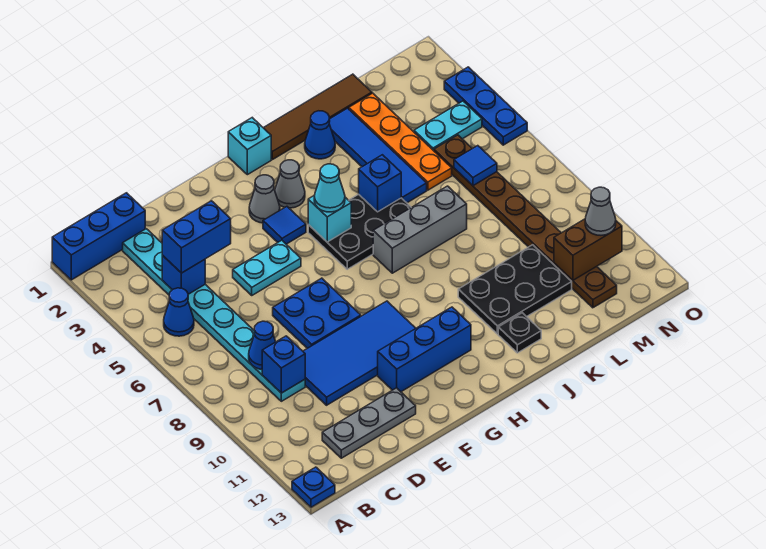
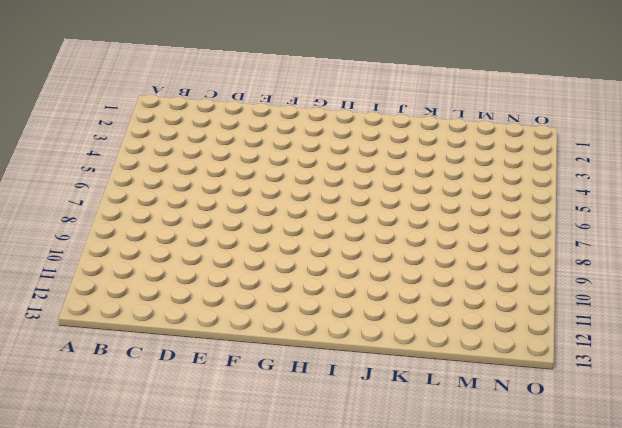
none -> blue brick A1:C1 level 1
none -> blue plate A13 level 1
none -> blue cone B5 level 1
none -> cyan plate C2:C9 level 1

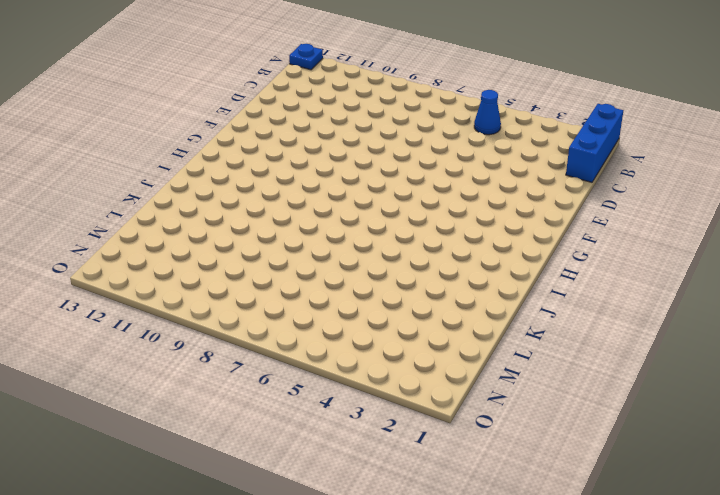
none -> cyan plate C2:C9 level 1
none -> grey plate C12:E12 level 1
none -> blue tile D9:G10 level 1
none -> cyan plate E5:F5 level 1

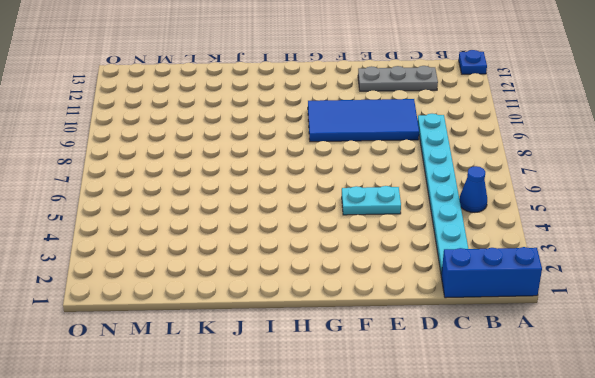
none -> blue plate E7:F8 level 1
none -> blue brick F11:H11 level 1
none -> grey cone G3 level 1
none -> blue tile G4 level 1

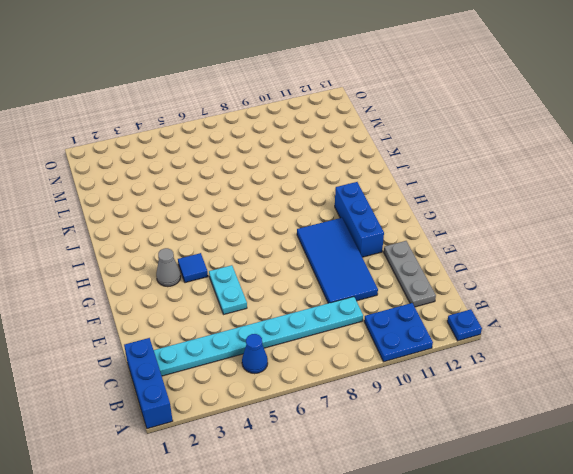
blue plate A10:B11 level 1 -> blue plate E7:F8 level 1
none -> cyan brick H1 level 1
none -> grey cone H3 level 1
none -> black plate H5:J6 level 1
none -> brown tile I1:L1 level 1

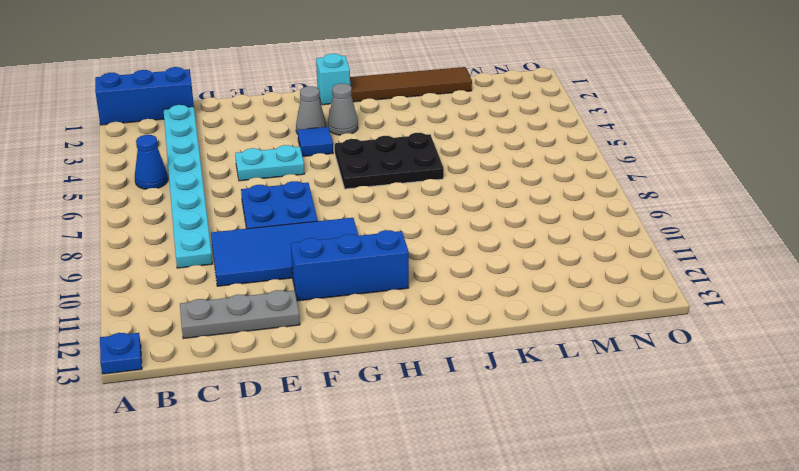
none -> grey brick I7:K7 level 1
none -> blue cone J2 level 1
none -> black plate J10:L11 level 1
none -> black plate J12 level 1

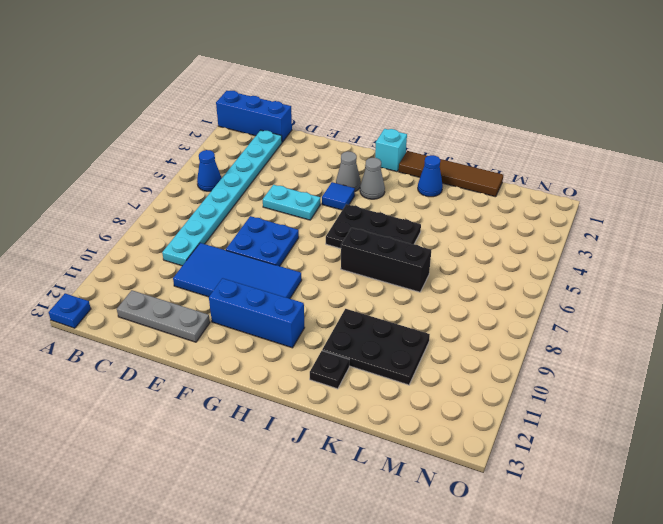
black brick I7:K7 level 1 -> grey brick I7:K7 level 1
none -> blue tile K2:K5 level 1
none -> orange plate L2:L5 level 1
none -> cyan plate M4:N4 level 1
none -> brown plate M5:M12 level 1

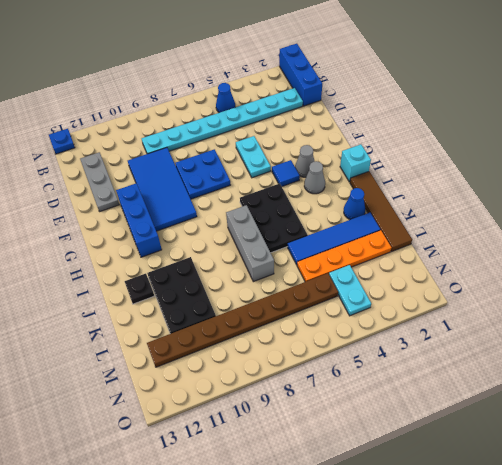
none -> blue plate O3:O5 level 1
none -> blue brick C4 level 2
none -> blue cone C8 level 2
none -> blue brick C9 level 2

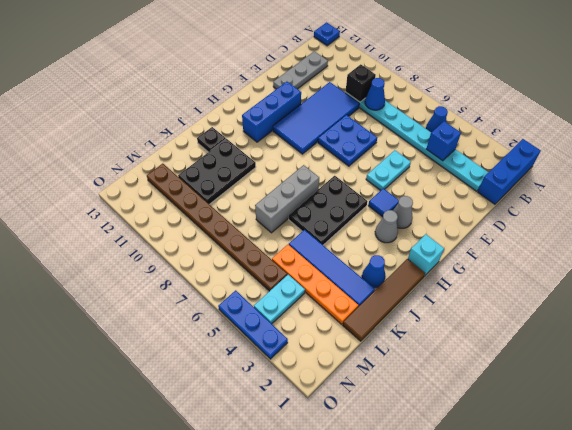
black brick C9 level 2 -> blue brick C9 level 2
none -> cyan brick H5 level 2
none -> blue brick J5 level 2
none -> blue tile M6 level 2
none -> brown brick M11:N11 level 2

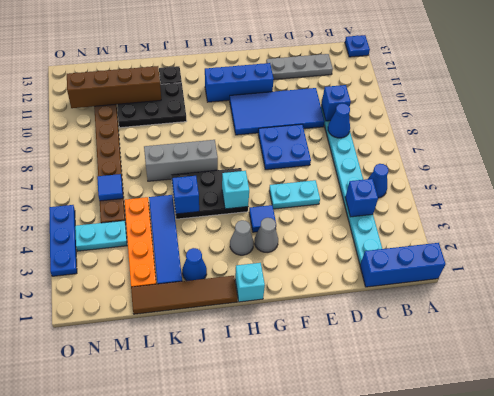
brown brick K11:N11 level 2 -> brown brick M11:N11 level 2
none -> blue brick C4:D4 level 3
none -> cyan cone H5 level 3
none -> grey cone N11 level 3

